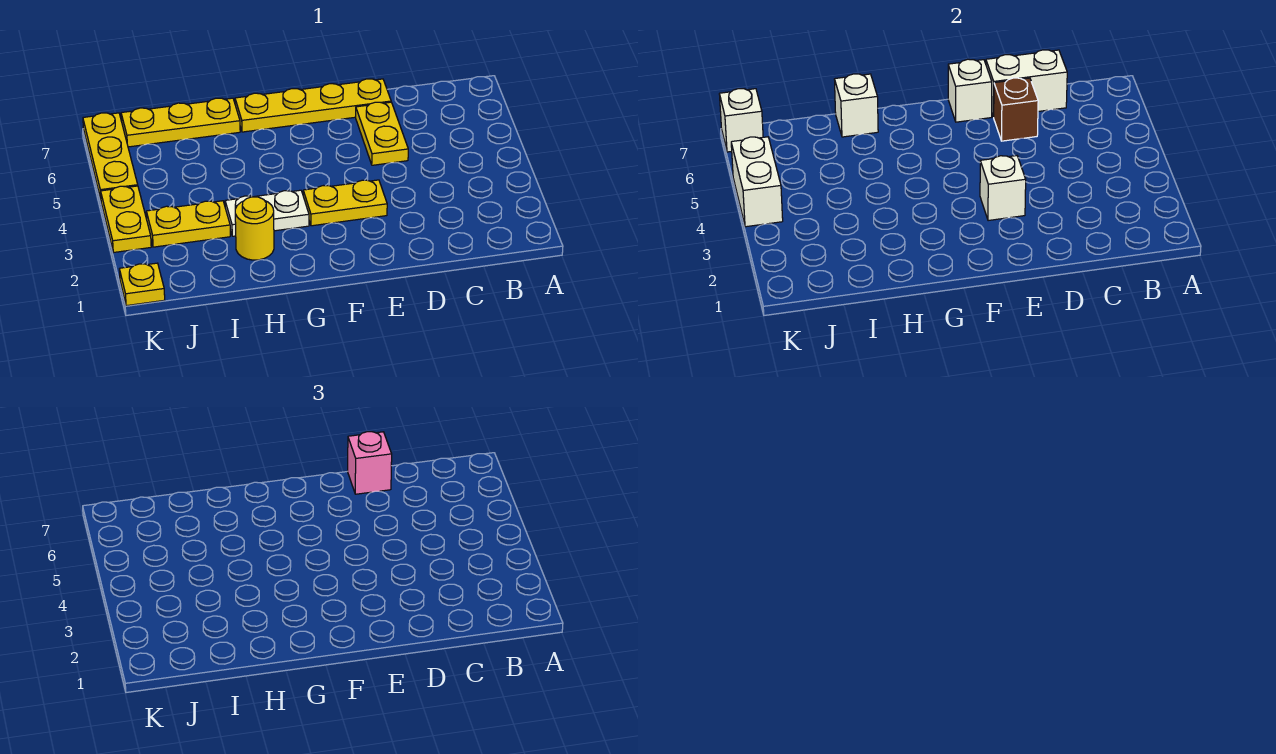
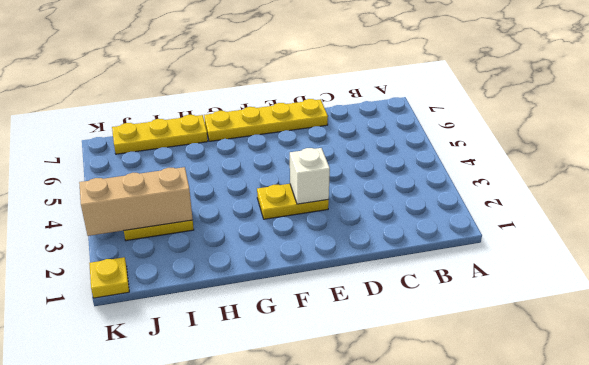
tan brick I3:K3 level 2 -> none
none -> yellow plate D5:D6 level 1
none -> white plate G3:H3 level 1
none -> yellow round brick H2 level 1

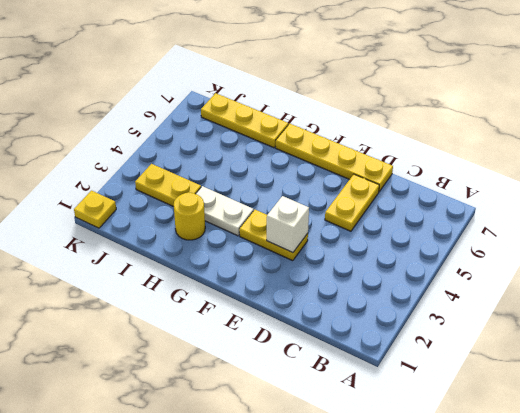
none -> yellow plate K3:K4 level 1
none -> yellow plate K5:K7 level 1
none -> white brick C7:D7 level 2

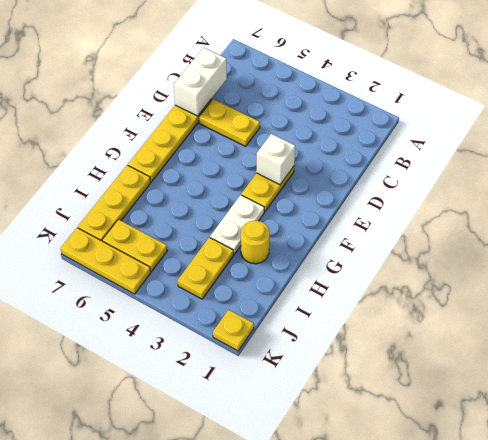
yellow plate J5:J6 level 1 -> yellow plate K3:K4 level 1
none -> brown brick D6 level 2
none -> white brick E7 level 2
none -> white brick H7 level 2

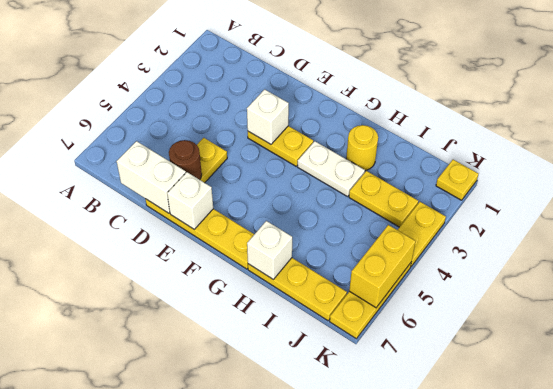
brown round brick D6 level 2 -> brown brick D6 level 2
yellow brick K5:K6 level 2 -> white brick K4:K5 level 2
none -> white brick K7 level 2
none -> pink brick D7 level 3

